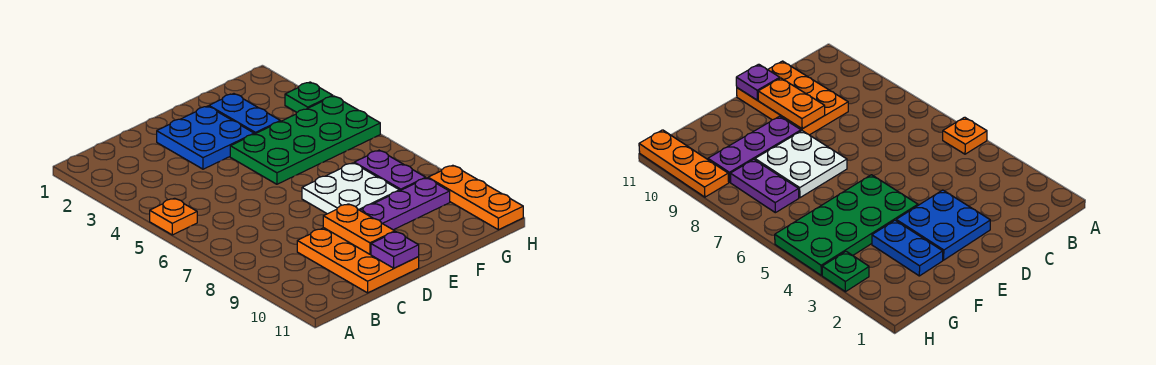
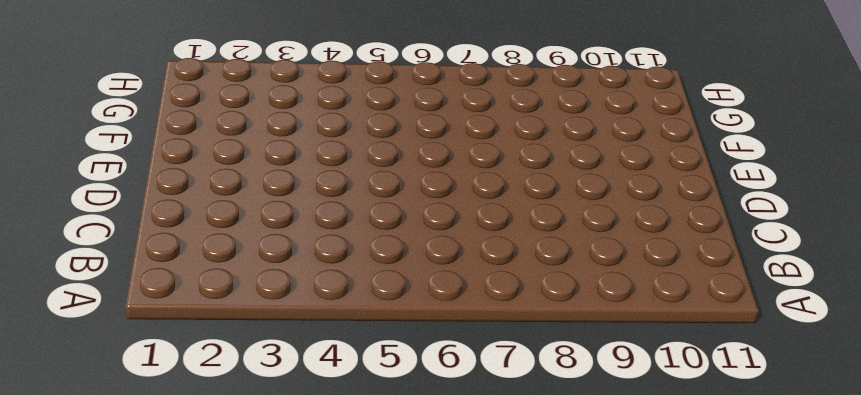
none -> orange plate A5 level 1
none -> orange plate C9:D11 level 1
none -> blue plate D2:E3 level 1

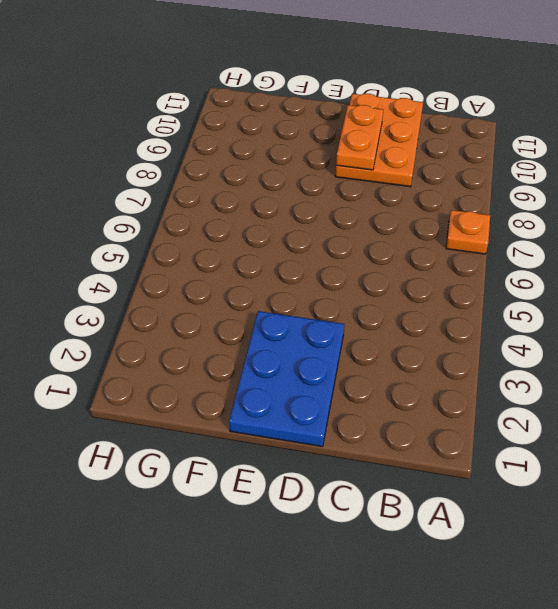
orange plate A7 level 1 -> orange plate A5 level 1
blue plate D1:E3 level 1 -> blue plate D2:E3 level 1
none -> green plate E4:H5 level 1
none -> white plate E7:F8 level 1
none -> purple plate E9:G9 level 1

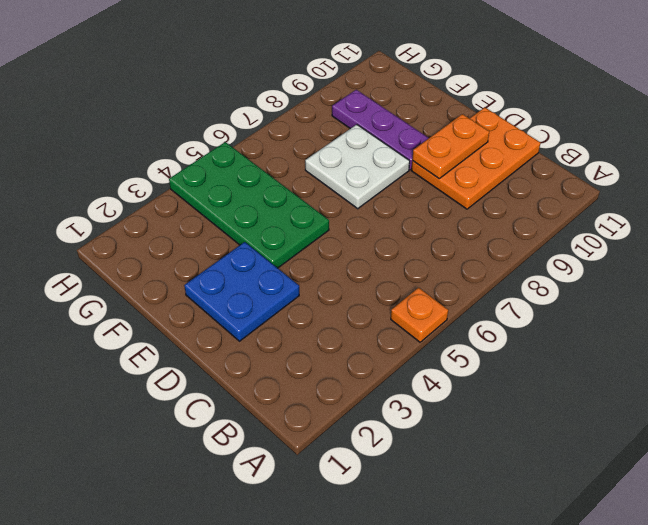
none -> blue plate F2:F3 level 1
none -> purple plate G7:G8 level 1
none -> green plate H3 level 1

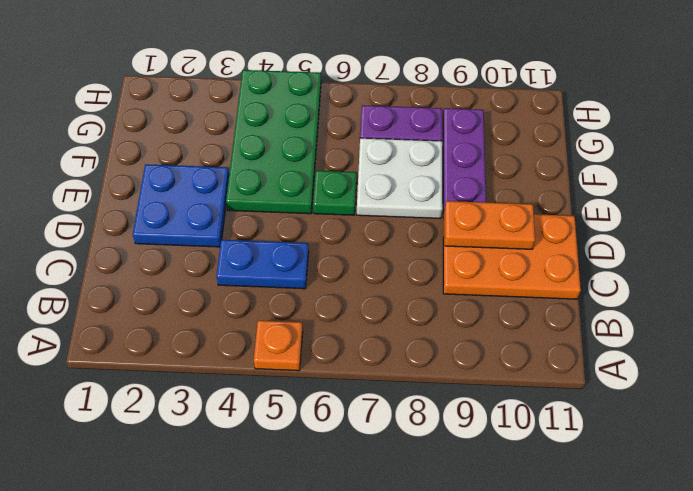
blue plate C4:C5 level 1 -> blue plate F2:F3 level 1
green plate E6 level 1 -> green plate H3 level 1
none -> orange plate H9:H11 level 1
none -> purple plate D11 level 2

